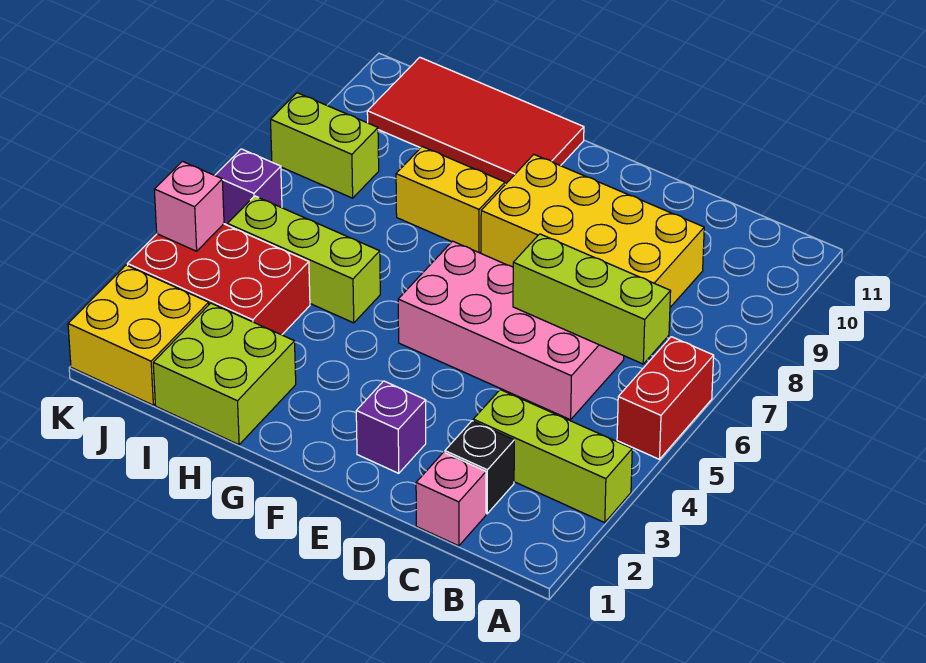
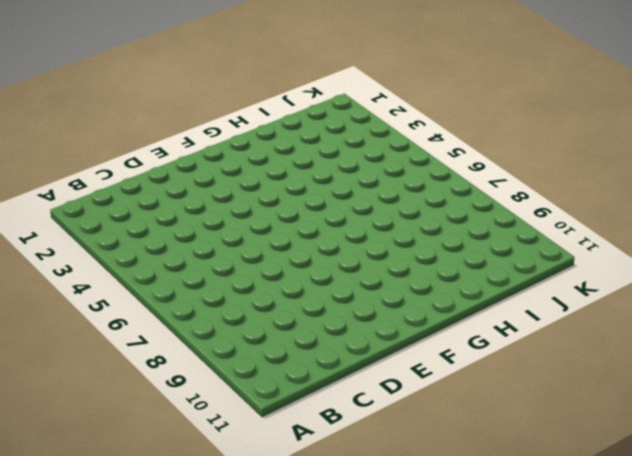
none -> lime brick A3:C3 level 1
none -> red brick A5:A6 level 1
none -> pink brick C1 level 1

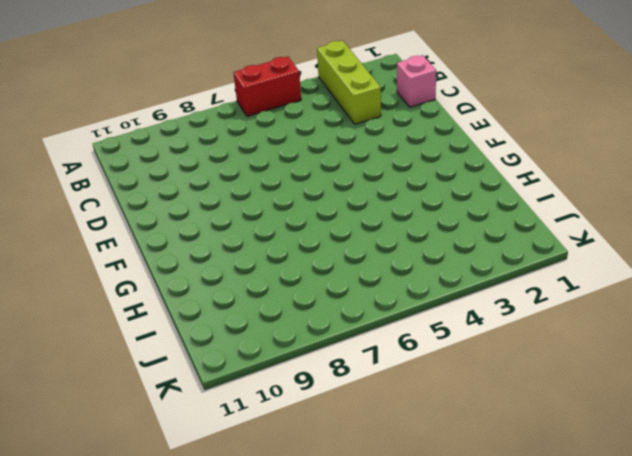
none -> black brick C2 level 1
none -> pink brick C5:F6 level 1
none -> yellow brick C8:F9 level 1

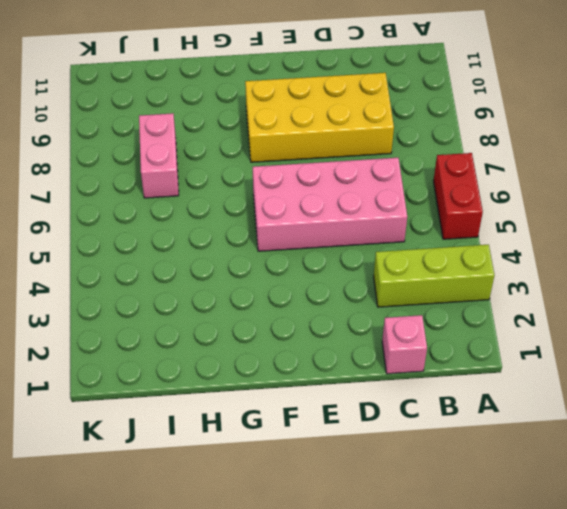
pink brick I7:I8 level 1 -> none
none -> black brick C2 level 1
none -> purple brick E2 level 1
none -> yellow brick G8:H8 level 1

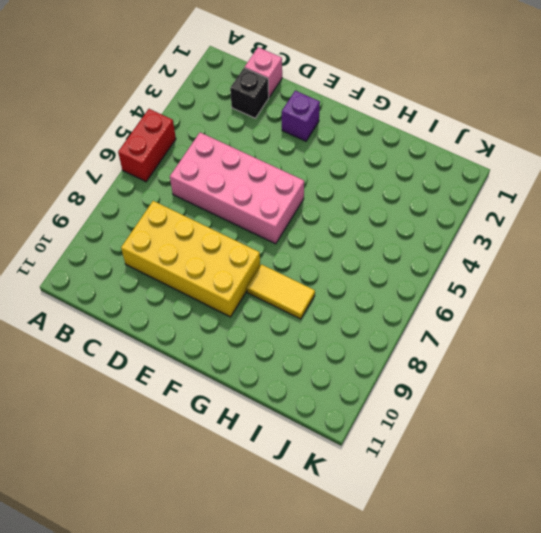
yellow tile G8:H8 level 1 -> yellow brick G8:H8 level 1
none -> lime brick A3:C3 level 1
none -> red tile G10:J11 level 1
none -> lime brick H1:I2 level 1

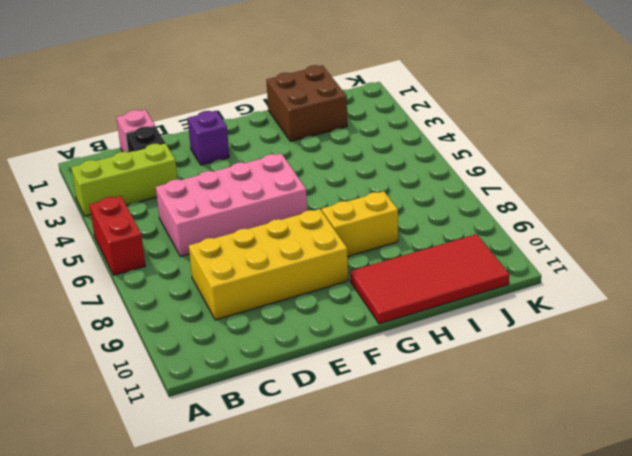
brown brick H1:I2 level 1 -> lime brick H1:I2 level 1
none -> lime brick H5:J5 level 1
none -> red brick I3:K4 level 1
none -> yellow brick J1:K2 level 1

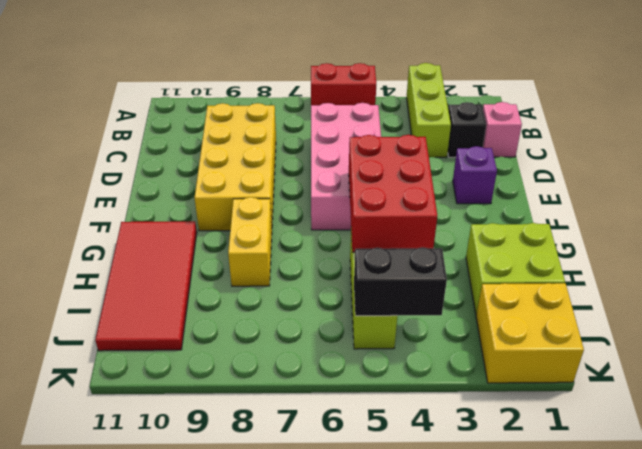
red brick F4:H5 level 2 -> red brick I3:K4 level 1
black brick J4:J5 level 2 -> none
none -> lime brick J8:K8 level 1
none -> purple brick K6 level 1
none -> lime brick B6:D6 level 2

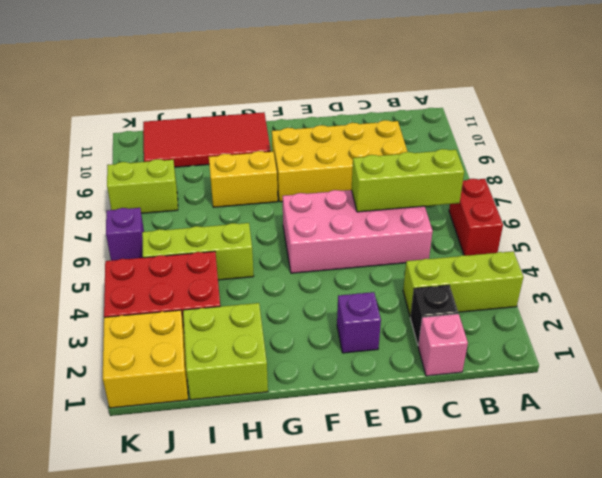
none -> pink brick K4 level 2

